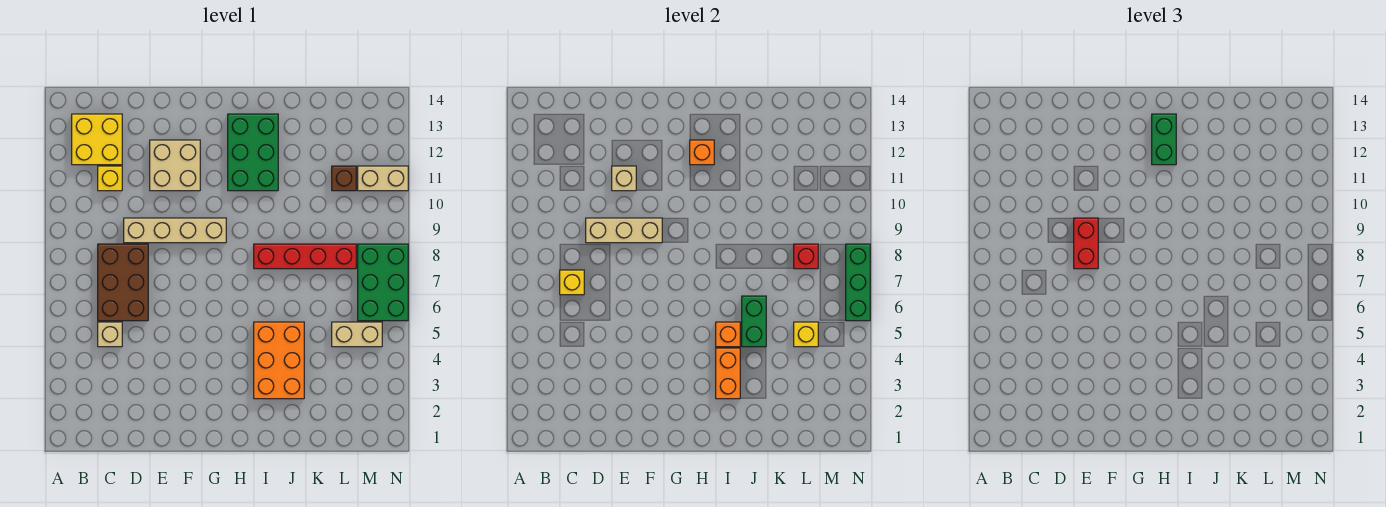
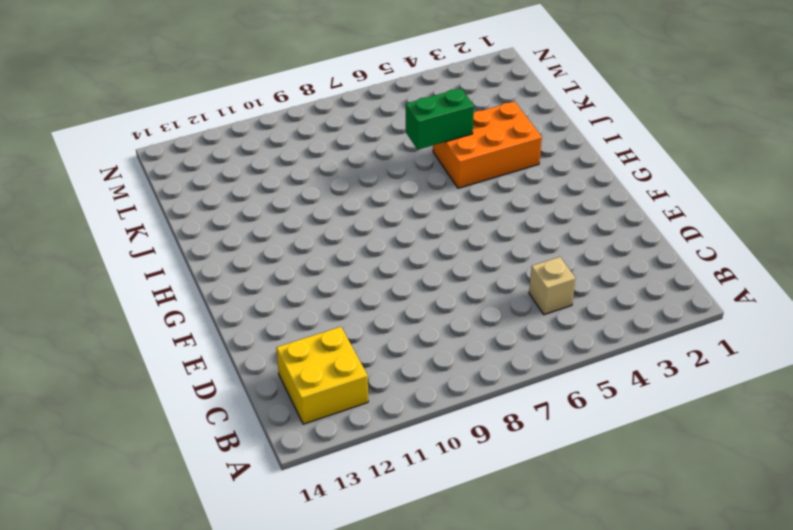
none -> brown brick C6:D8 level 1
none -> yellow brick C11 level 1
none -> tan brick D9:G9 level 1

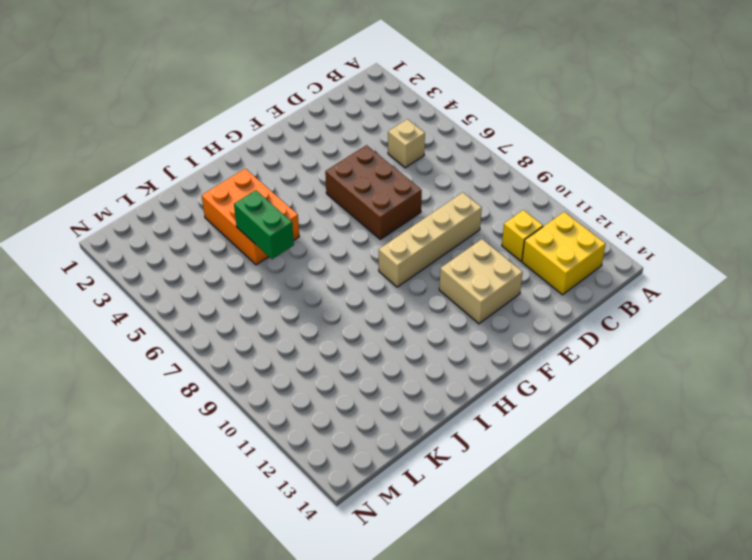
brown brick E5:F7 level 1 -> brown brick C6:D8 level 1
none -> green brick H11:I13 level 1
none -> red brick I8:L8 level 1
none -> tan brick L5:M5 level 1

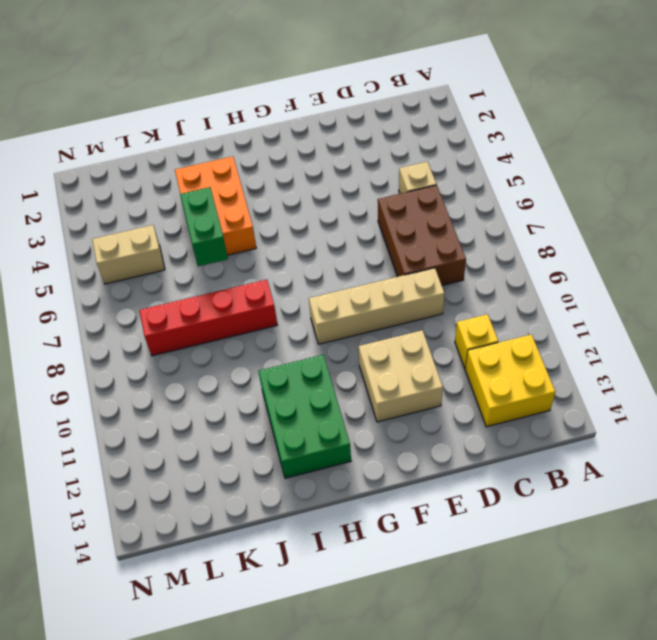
none -> brown brick L11 level 1
none -> green brick M6:N8 level 1
none -> tan brick M11:N11 level 1

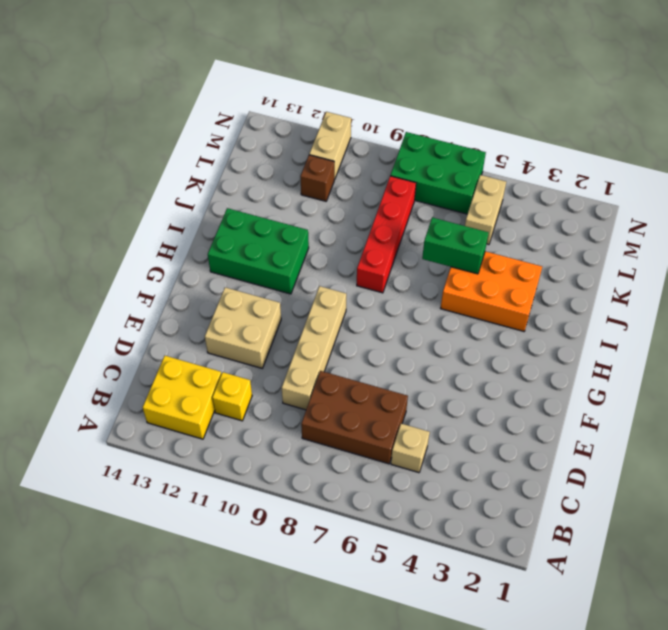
none -> yellow brick C7 level 2
none -> tan brick D9:F9 level 2
none -> tan brick E11 level 2

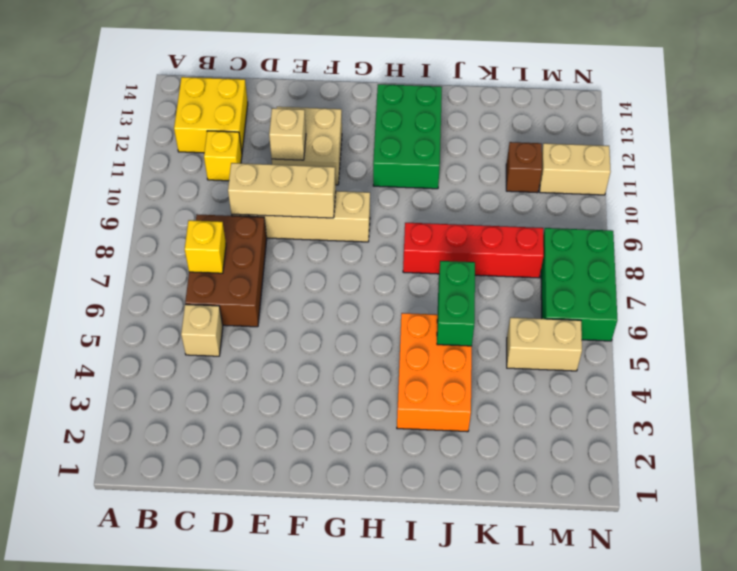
none -> orange brick H12 level 2
none -> orange brick I3:I4 level 2
none -> orange brick I5 level 2

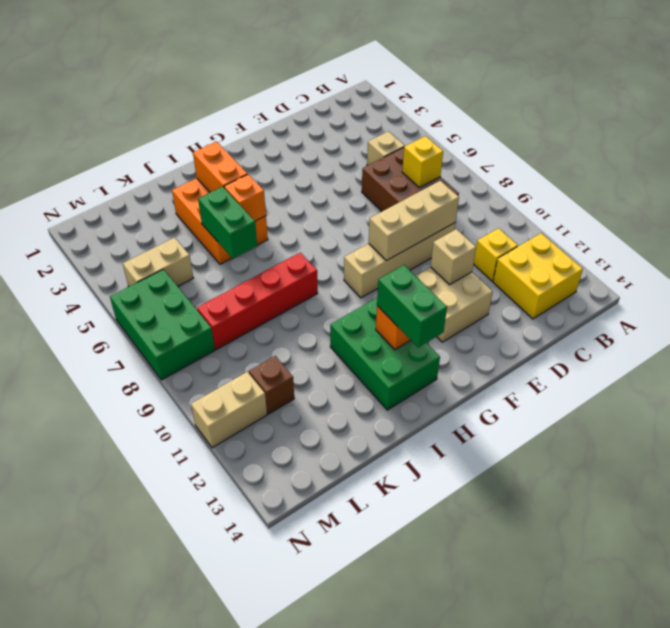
none -> yellow brick L5 level 2
none -> red brick L8 level 2
none -> green brick N6:N8 level 2

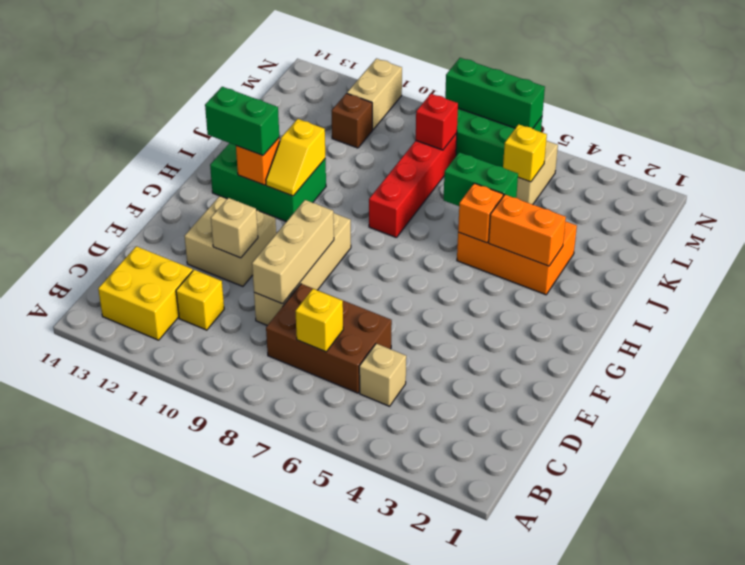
yellow slope H11:I11 level 2 top I -> none
none -> red brick E8:E9 level 3

